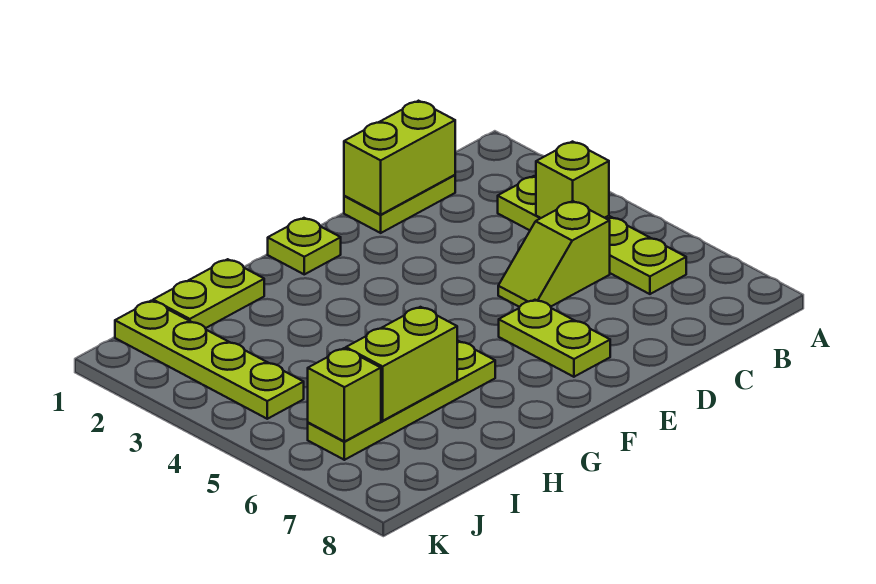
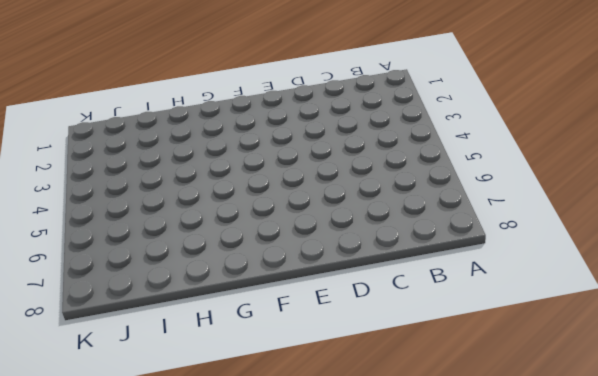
none -> lime plate B3:B6 level 1
none -> lime plate C1:D1 level 1
none -> lime slope C5:D5 level 1 top C

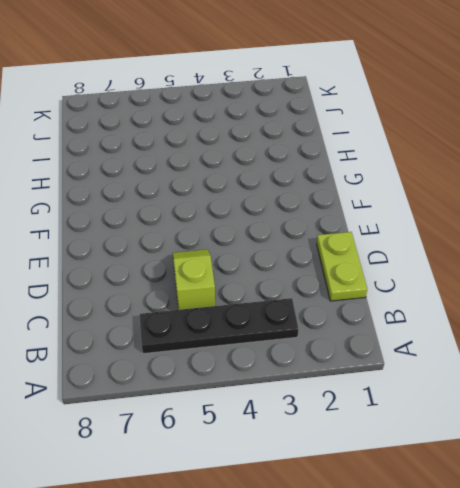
black plate B3:B6 level 1 -> lime plate B3:B6 level 1
none -> lime plate E6:E7 level 1
none -> lime plate F1 level 1
none -> lime plate G6:J6 level 1

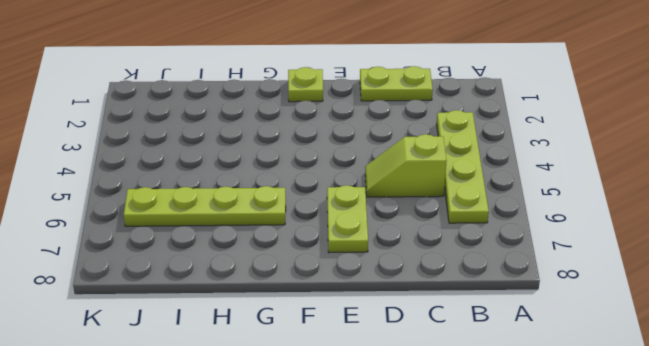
none -> lime plate H1:I1 level 1
none -> lime plate J1:J4 level 1
none -> lime brick B4 level 2

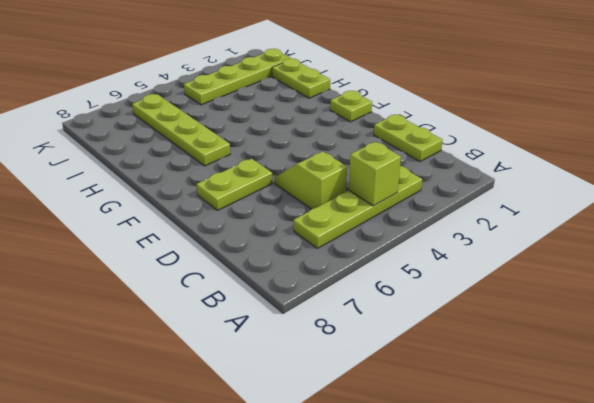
none -> lime brick C1:D1 level 2
none -> lime brick H6:I6 level 2
none -> lime brick J6 level 2

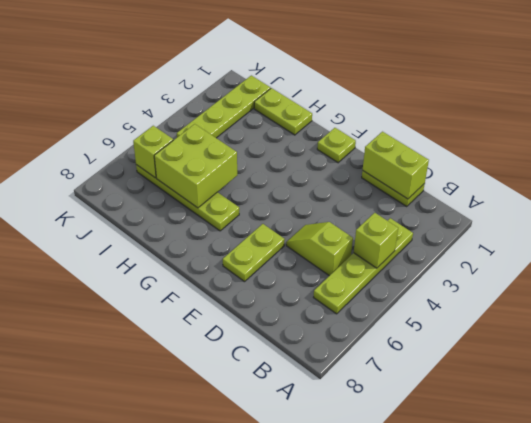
lime brick H5:I6 level 2 -> lime brick H6:I6 level 2

